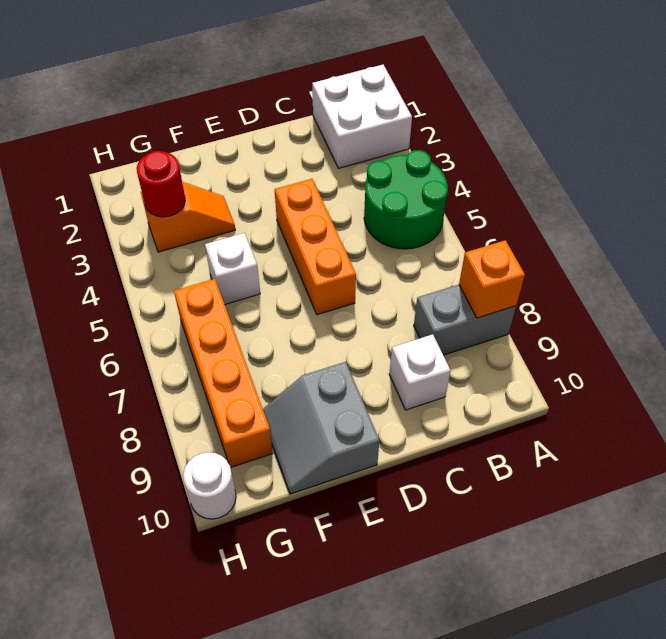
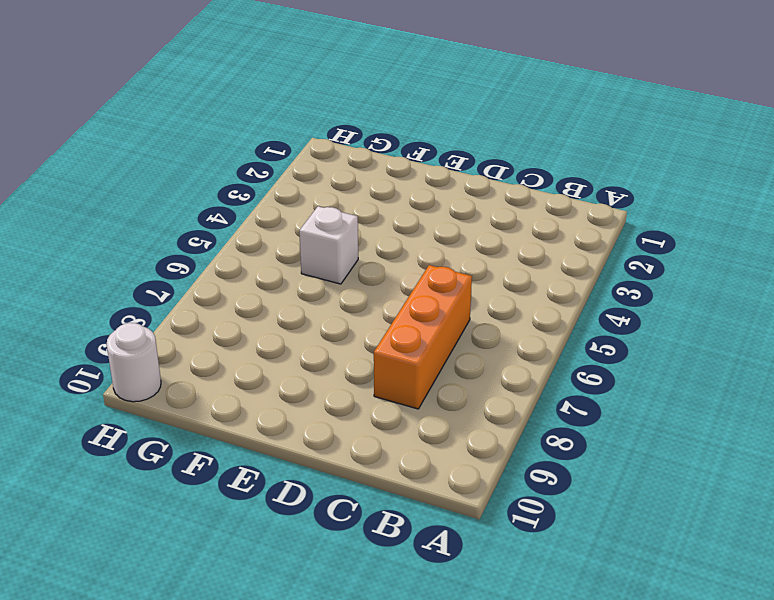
orange brick C6:C8 level 1 -> orange brick D4:D6 level 1
none -> white brick A1:B2 level 1
none -> green round brick A4:B5 level 1
none -> grey brick A8:B8 level 1

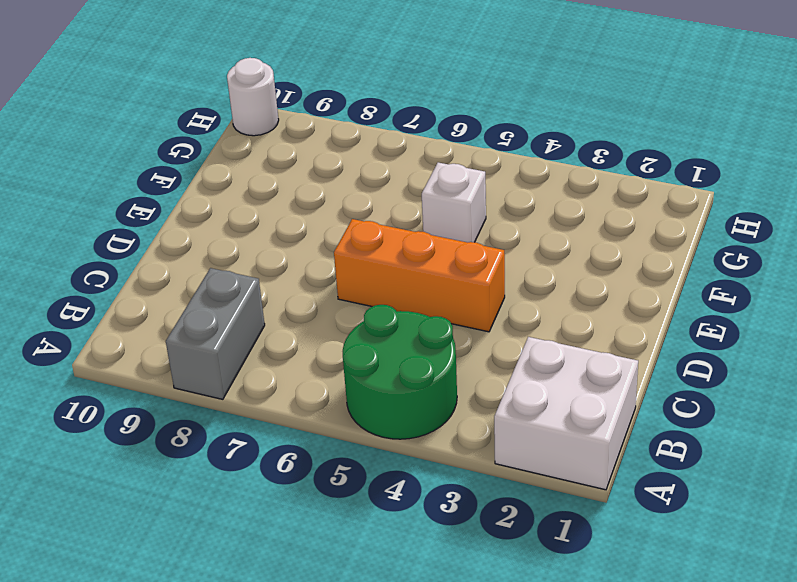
none -> white brick C9 level 1
none -> grey slope E9:F10 level 1 top E
none -> orange slope F3:G3 level 1 top G

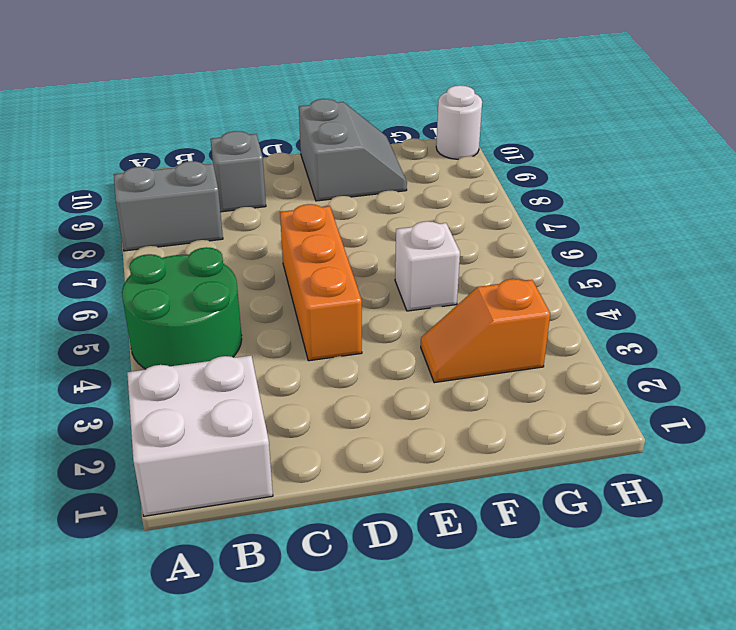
grey brick C9 level 1 -> white brick C9 level 1
none -> orange brick G6:G9 level 1
none -> orange brick A8 level 2
none -> red round brick G3 level 2

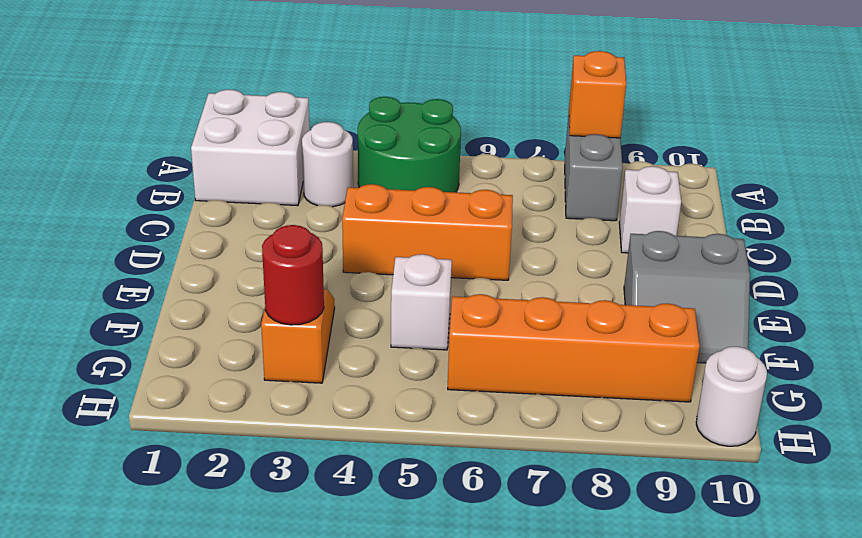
white round brick B3 level 1 -> none

